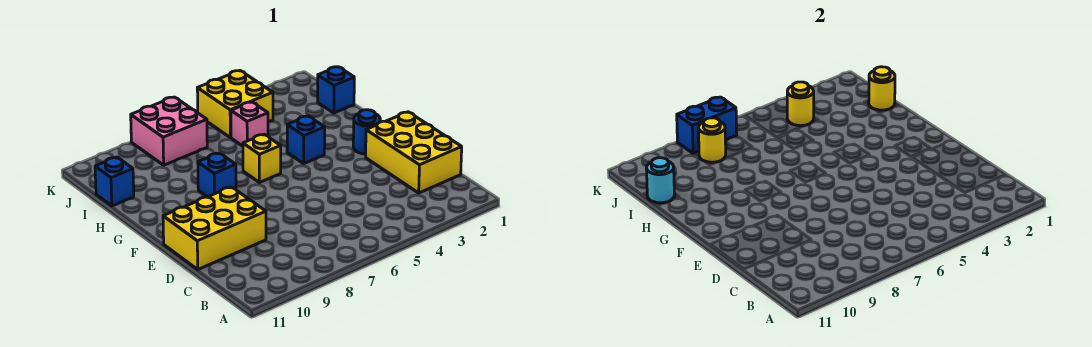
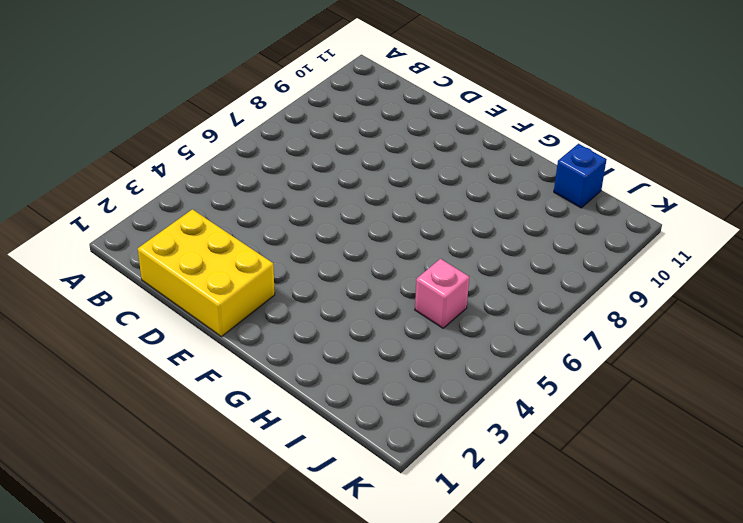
none -> yellow brick D9:E11 level 1
none -> blue round brick F2 level 1
none -> blue brick G4 level 1

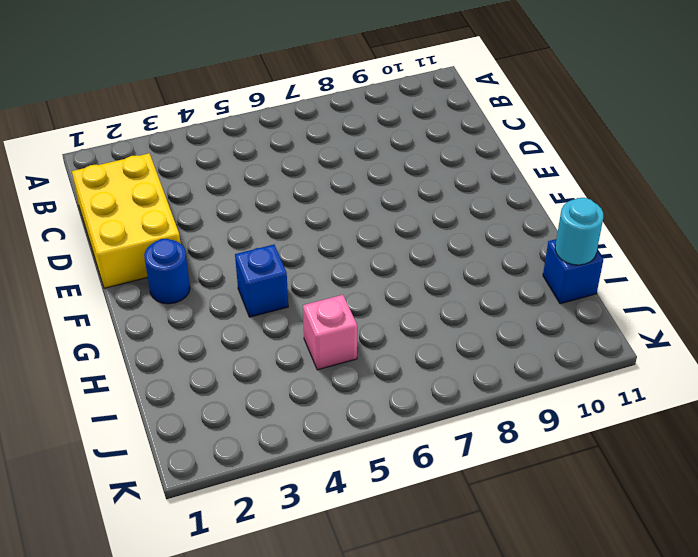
none -> yellow brick D9:E11 level 1
none -> yellow brick G6 level 1
none -> blue brick G8 level 1

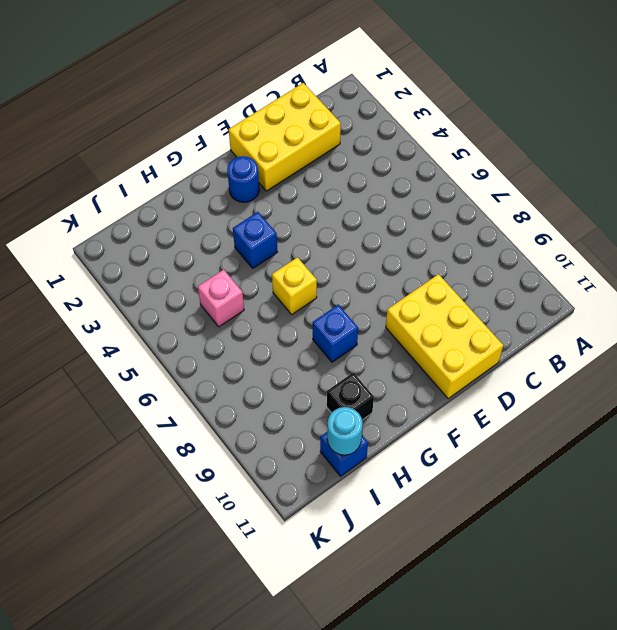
black brick H10 level 1 -> none
none -> blue brick I1 level 1
none -> yellow brick J4:K5 level 1
none -> pink brick J7:K8 level 1

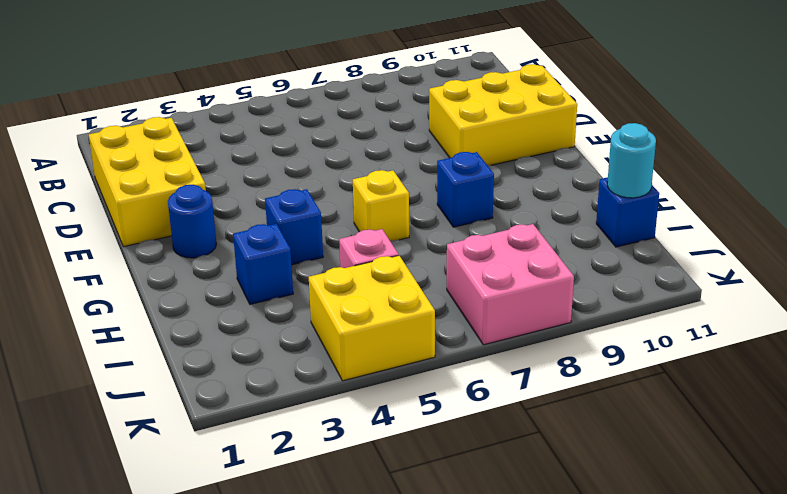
blue brick H3 level 1 -> blue brick I1 level 1
none -> yellow round brick I1 level 2
none -> yellow round brick J4 level 2
none -> yellow round brick J8 level 2

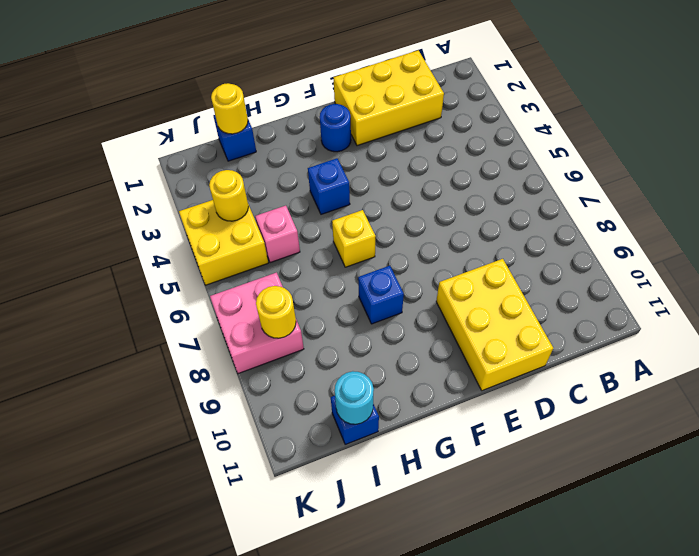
none -> blue brick K7:K8 level 2

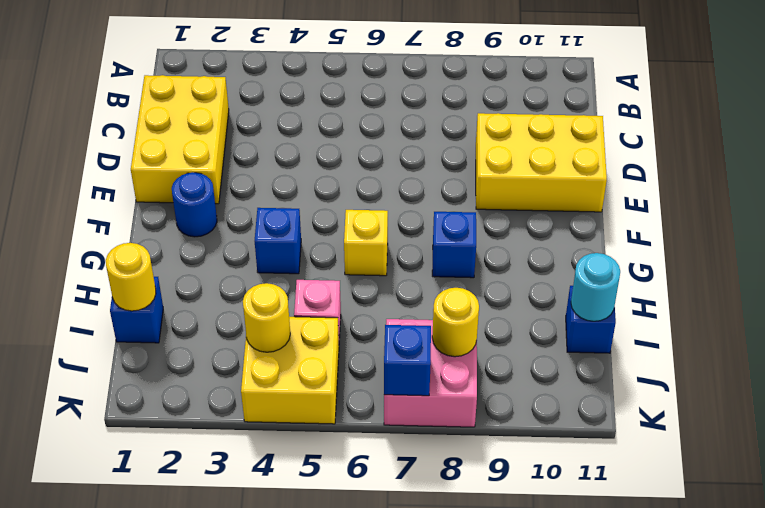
blue brick K7 level 2 -> blue brick K7:K8 level 2

